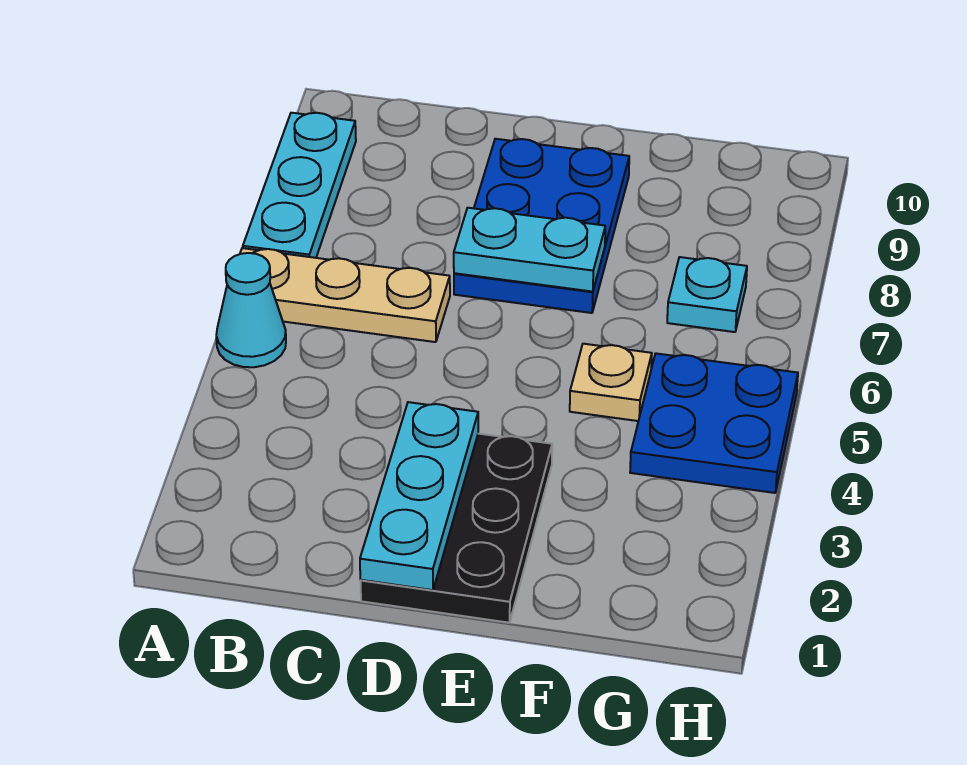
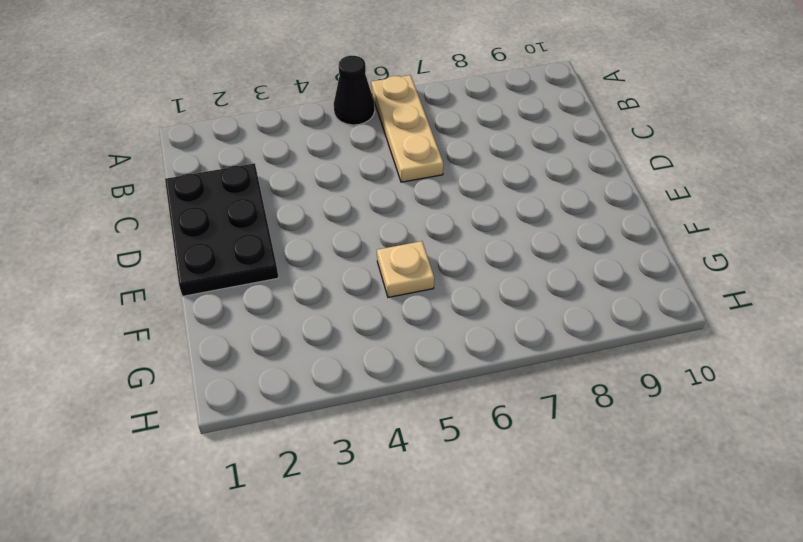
black cone A5 level 1 -> cyan cone A5 level 1
black plate C1:E2 level 1 -> black plate D1:E3 level 1
none -> cyan plate A7:A9 level 1
none -> blue plate D7:E9 level 1

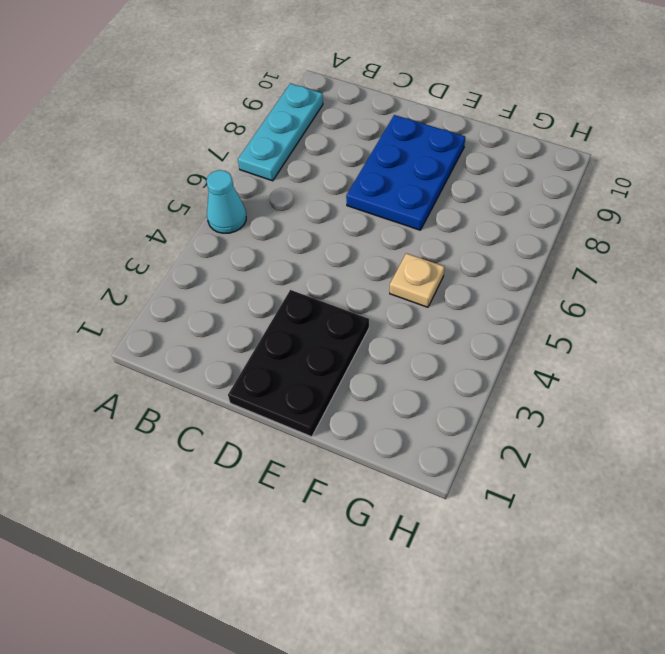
none -> tan plate A6:C6 level 1
none -> blue plate G4:H5 level 1

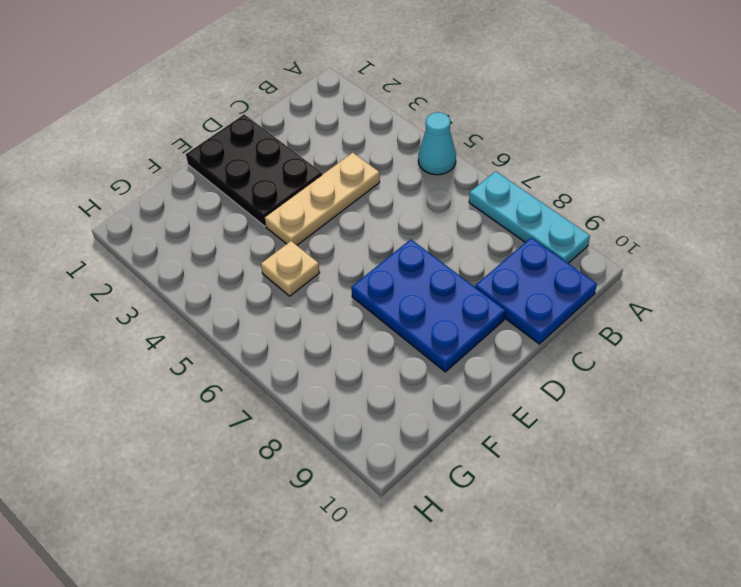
blue plate B9:C10 level 1 -> blue plate G4:H5 level 1
tan plate C4:E4 level 1 -> tan plate A6:C6 level 1
none -> cyan plate G7 level 1
none -> cyan plate D1:D3 level 2

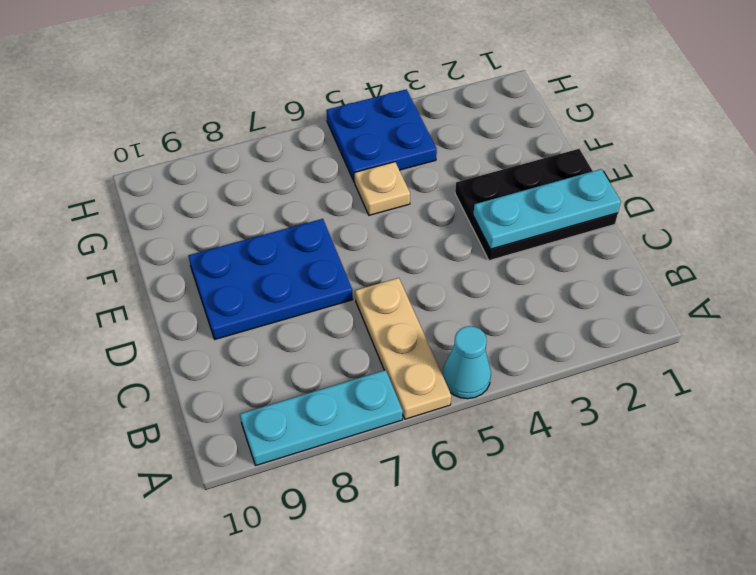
none -> cyan plate G7 level 1
none -> cyan plate D7:E7 level 2

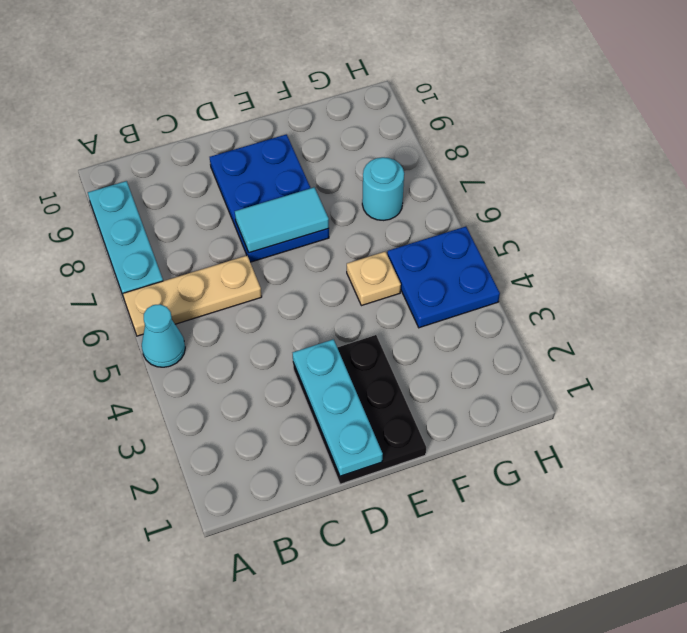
cyan tile D7:E7 level 2 -> cyan plate D7:E7 level 2
cyan round brick G7 level 1 -> cyan plate G7 level 1

